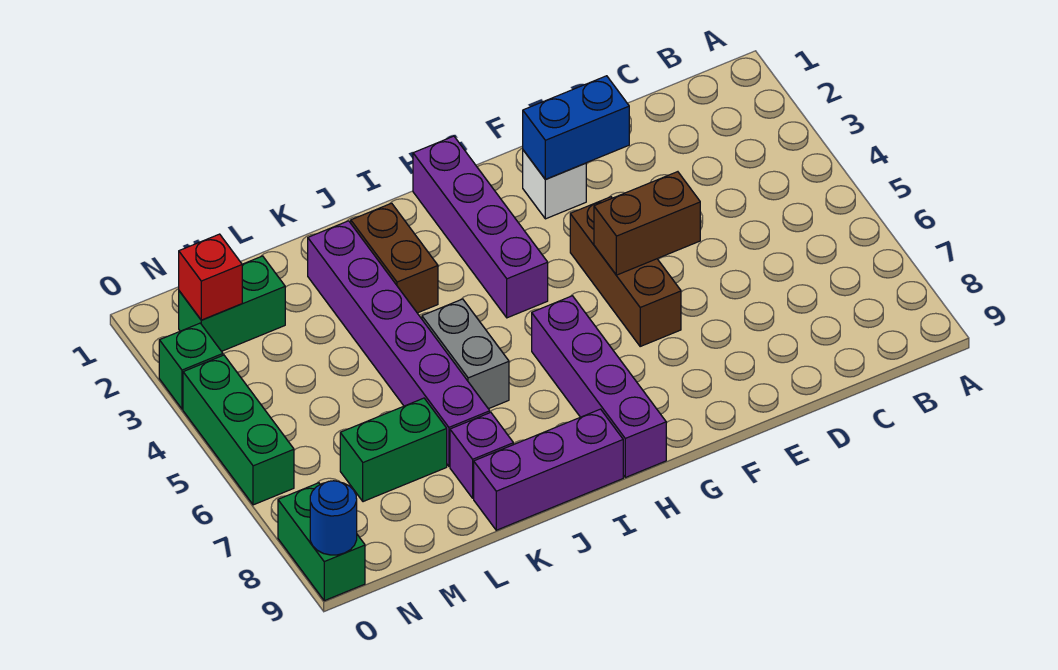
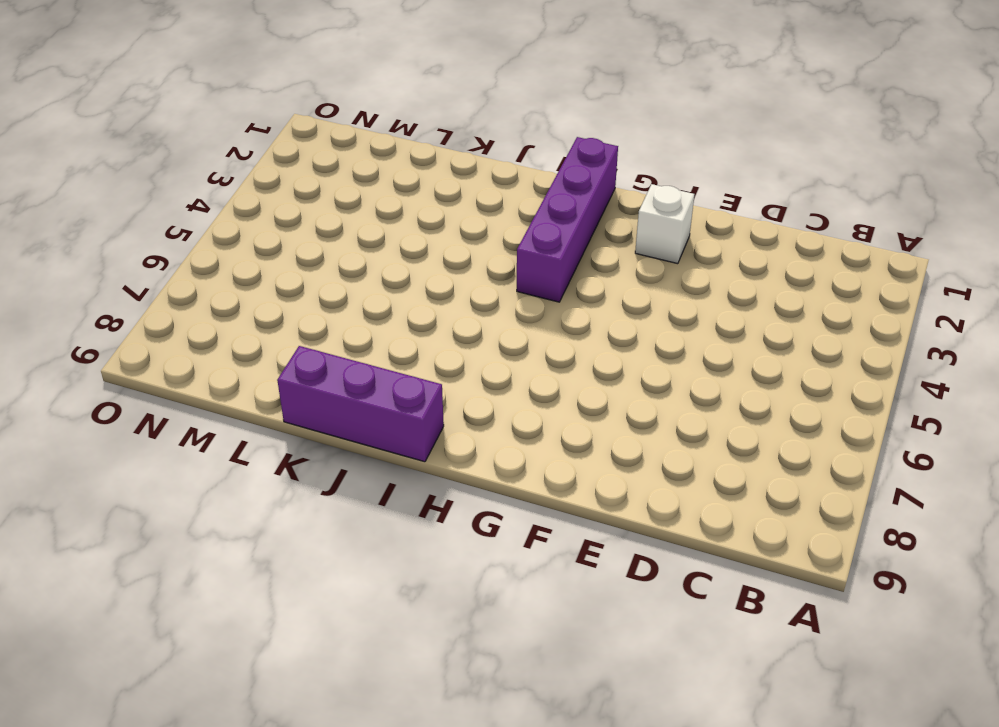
none -> brown brick F4:F6 level 1
none -> purple brick H6:H9 level 1
none -> brown brick J2:J3 level 1

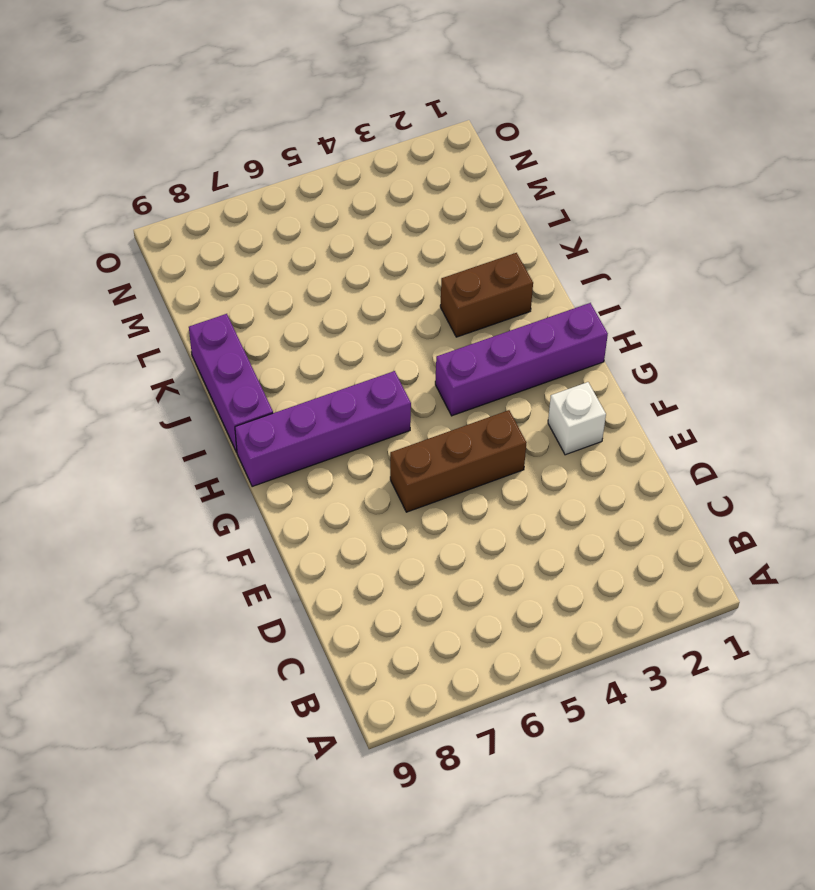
none -> grey brick J5:J6 level 1
none -> purple brick K2:K7 level 1
none -> purple brick K8 level 1

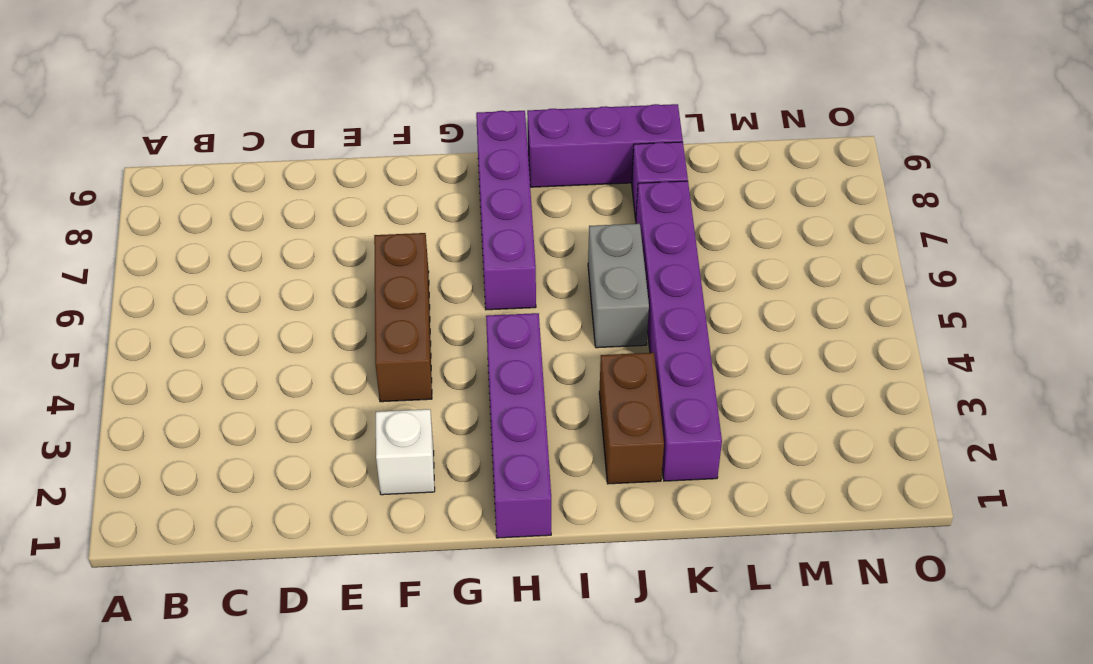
none -> green brick L7:M7 level 1
none -> green brick M2:N2 level 1
none -> green brick O3 level 1

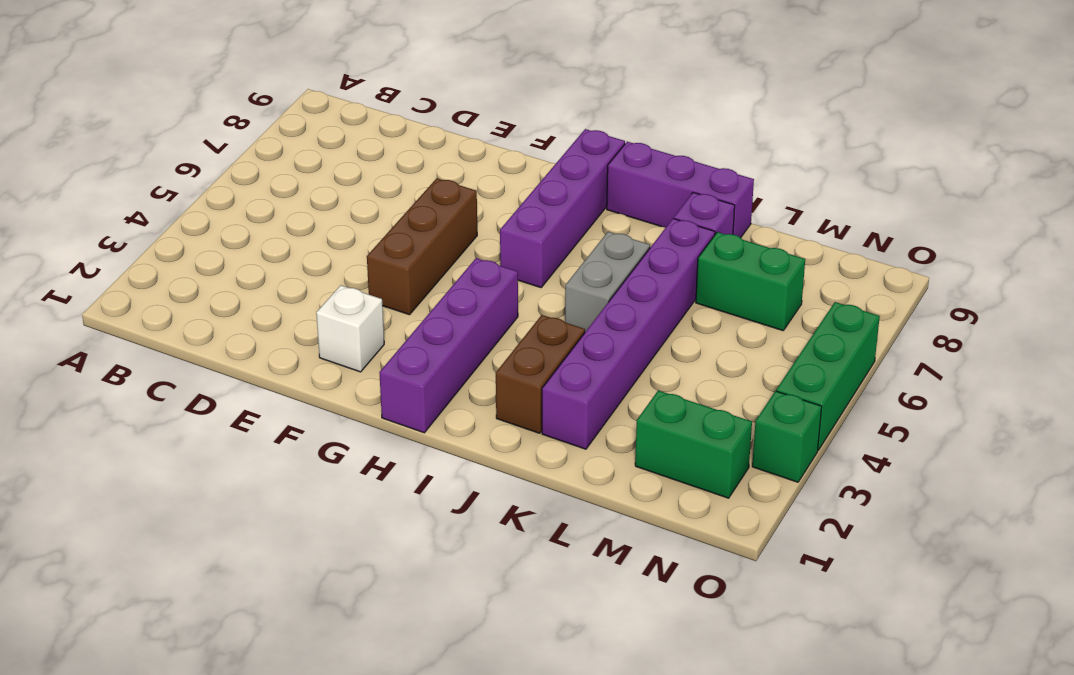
none -> green brick O8:O9 level 1
none -> blue brick E2:F2 level 2
none -> brown brick E5:F5 level 2

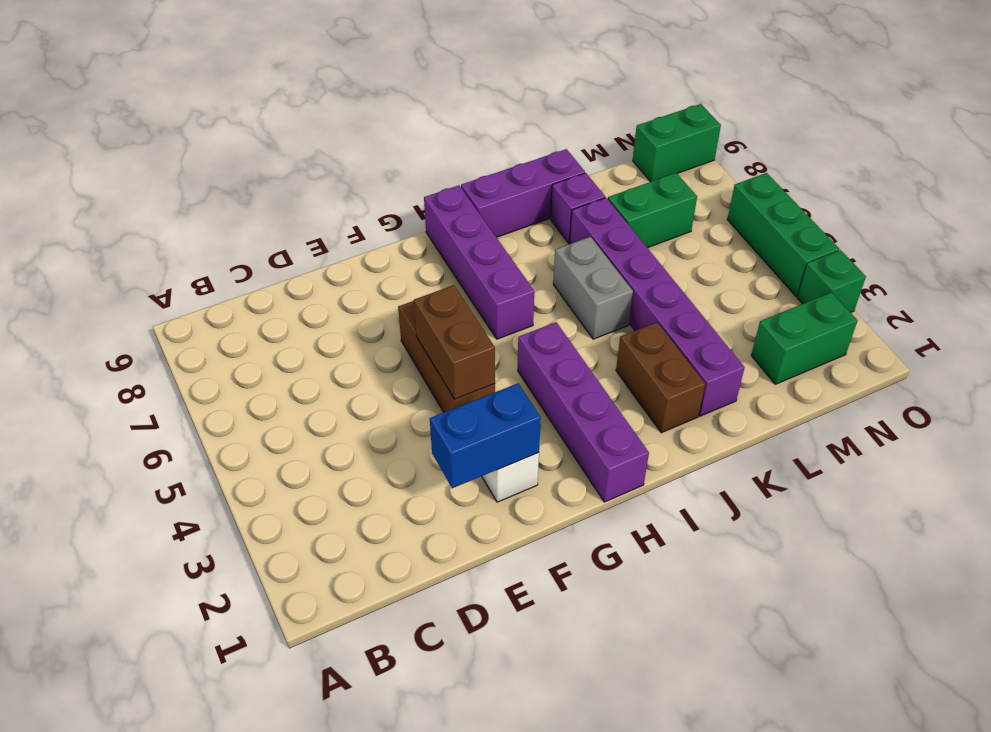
brown brick F4:F5 level 2 -> brown brick E5:F5 level 2
green brick N9:O9 level 1 -> green brick O8:O9 level 1
none -> red brick N2 level 2
none -> blue round brick O9 level 2

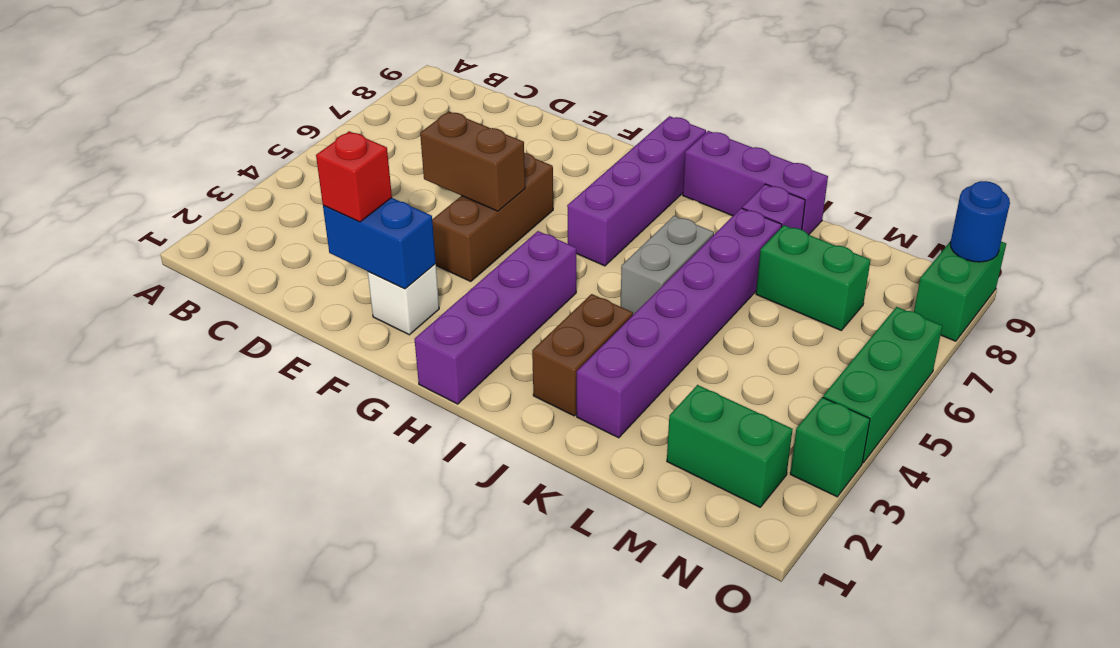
red brick E2 level 3 -> red brick N2 level 2

